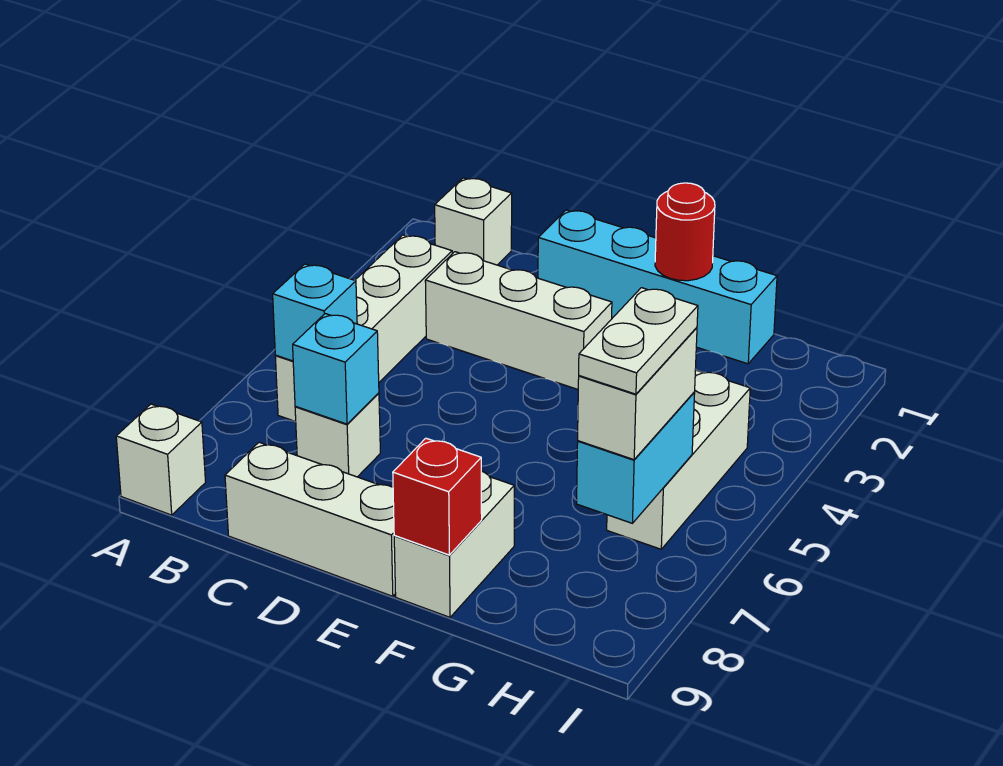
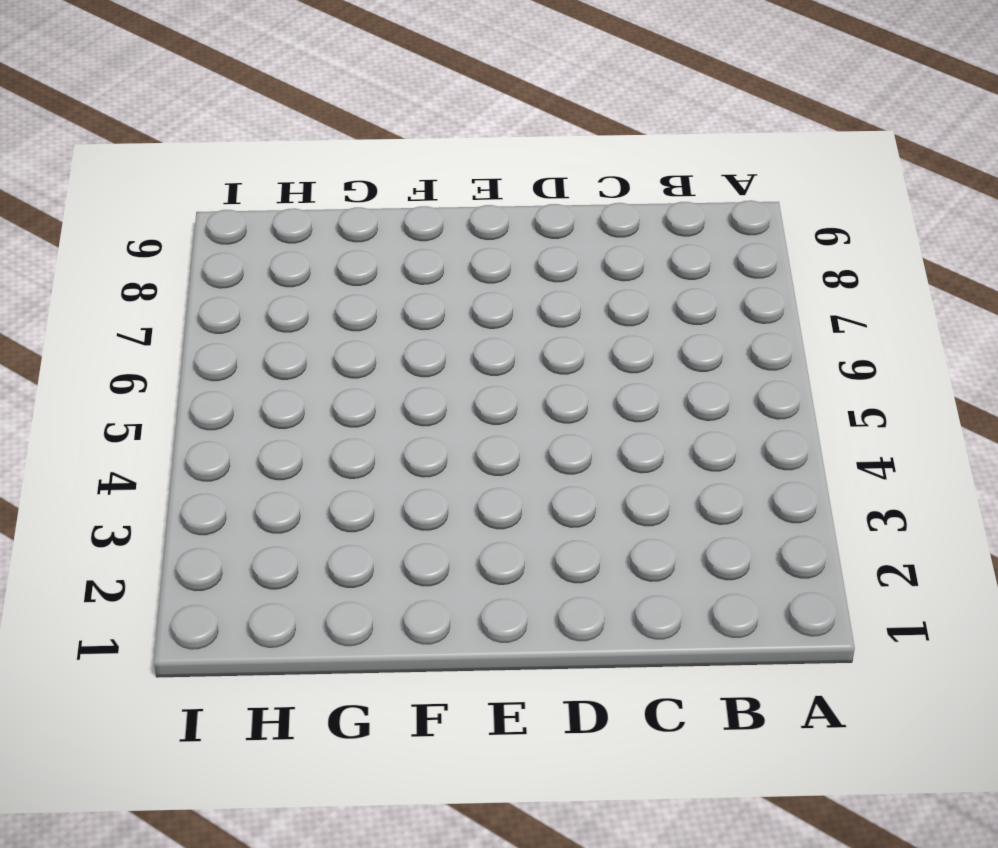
none -> white brick A9 level 1
none -> white brick B1 level 1
none -> white brick B3:B6 level 1

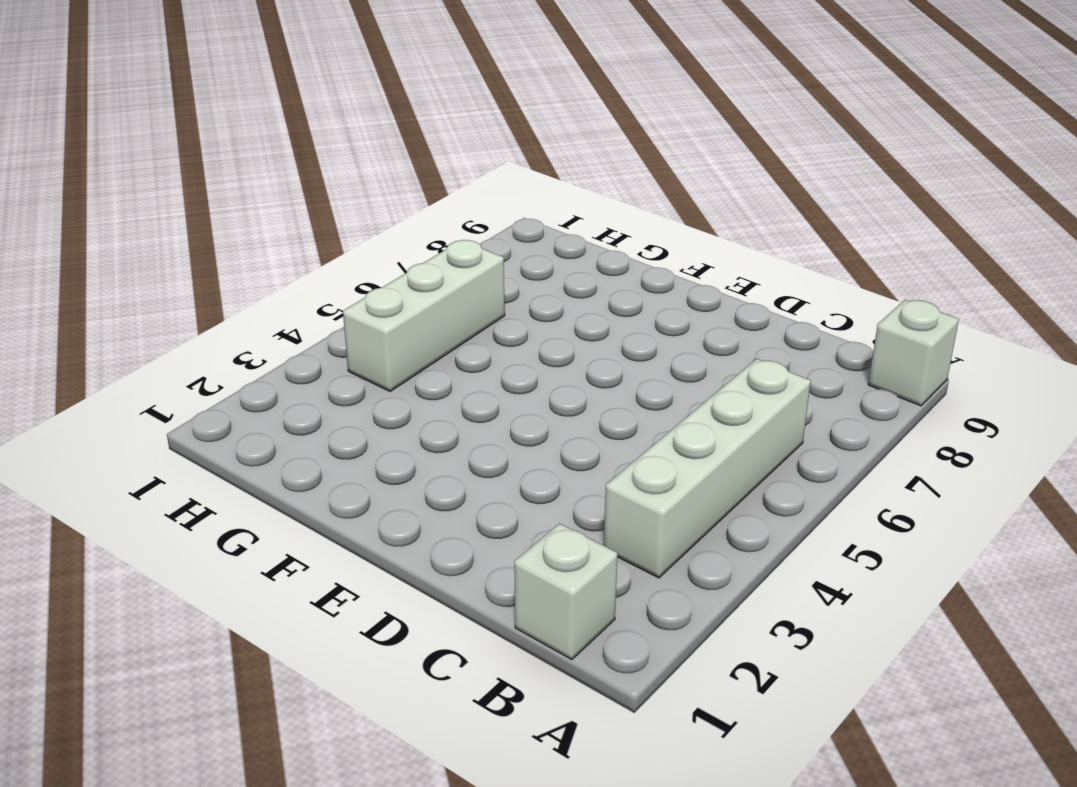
none -> white brick C3:E3 level 1
none -> white brick C7 level 1
none -> white brick C9:E9 level 1

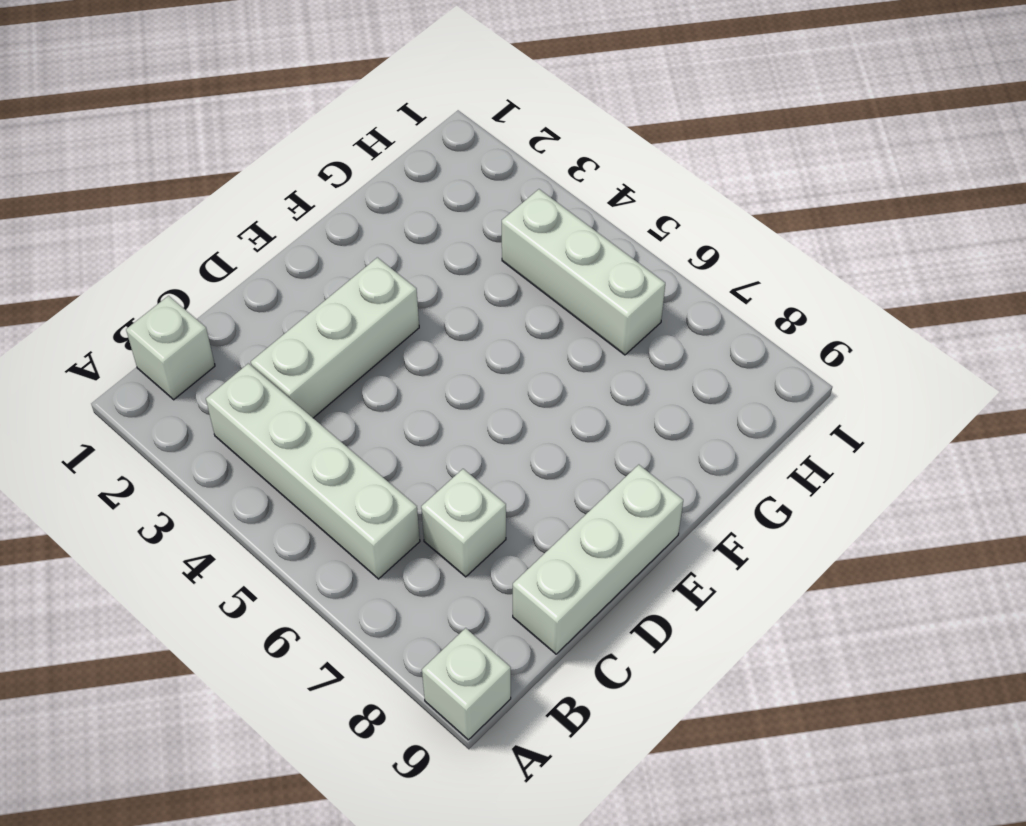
none -> cyan brick D1:G1 level 1
none -> white brick F8:F9 level 1
none -> cyan brick B6 level 2

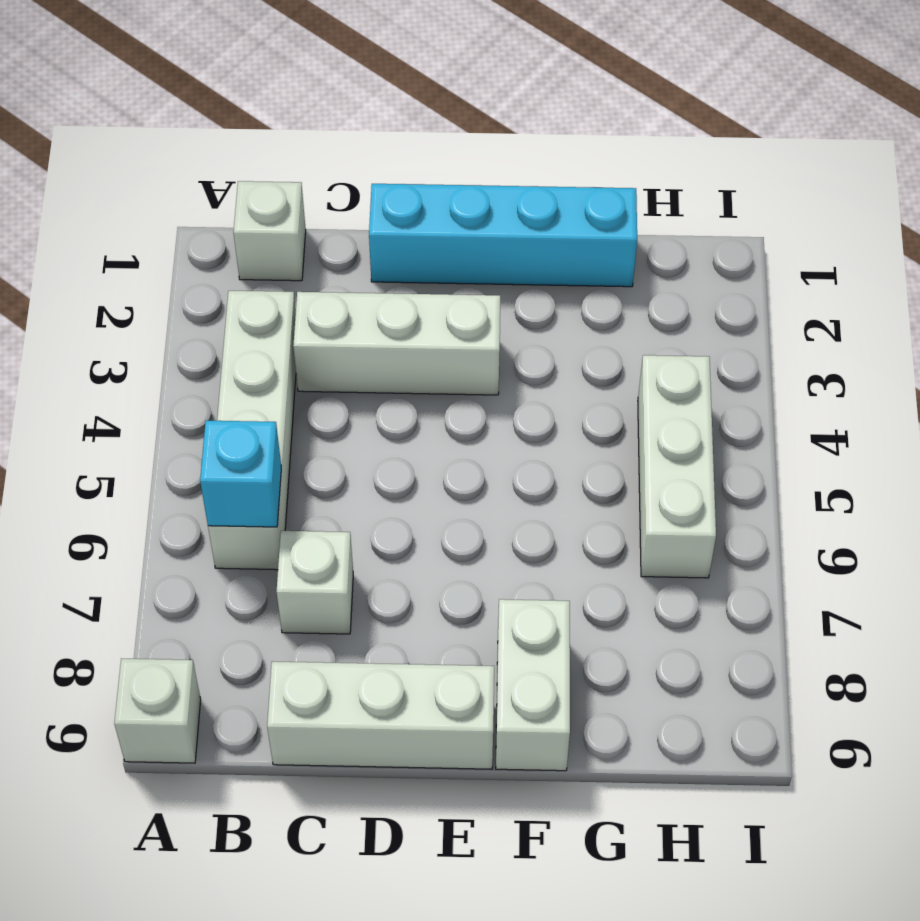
none -> cyan brick C7 level 2
none -> red round brick F1 level 2
none -> red brick F9 level 2

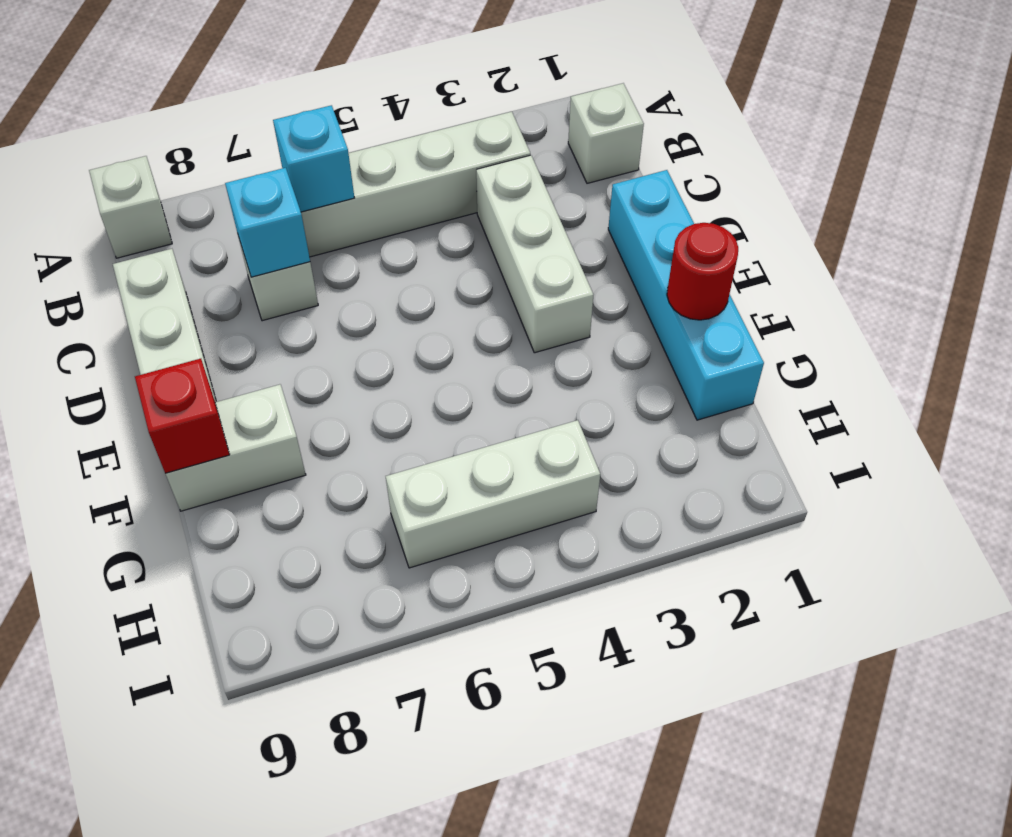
none -> cyan brick H6:H7 level 2
none -> white brick H6:H7 level 3
none -> white plate H6:H7 level 4

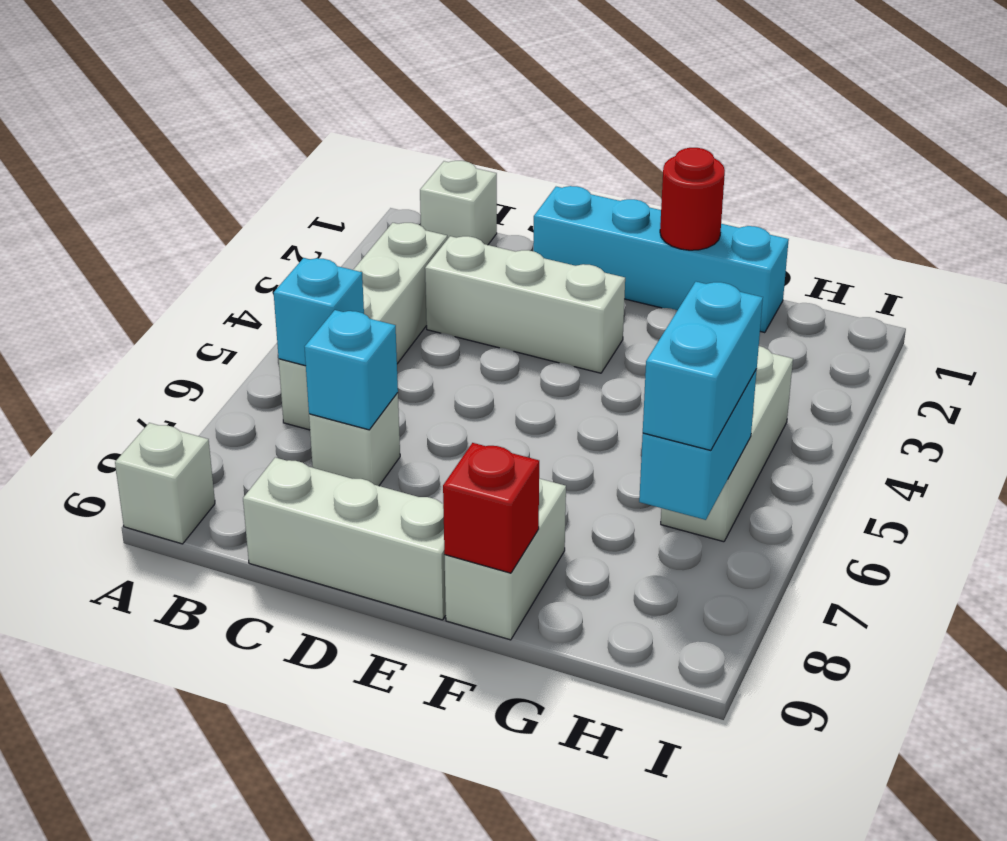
cyan brick H6:H7 level 3 -> white brick H6:H7 level 3
none -> white plate H6:H7 level 4

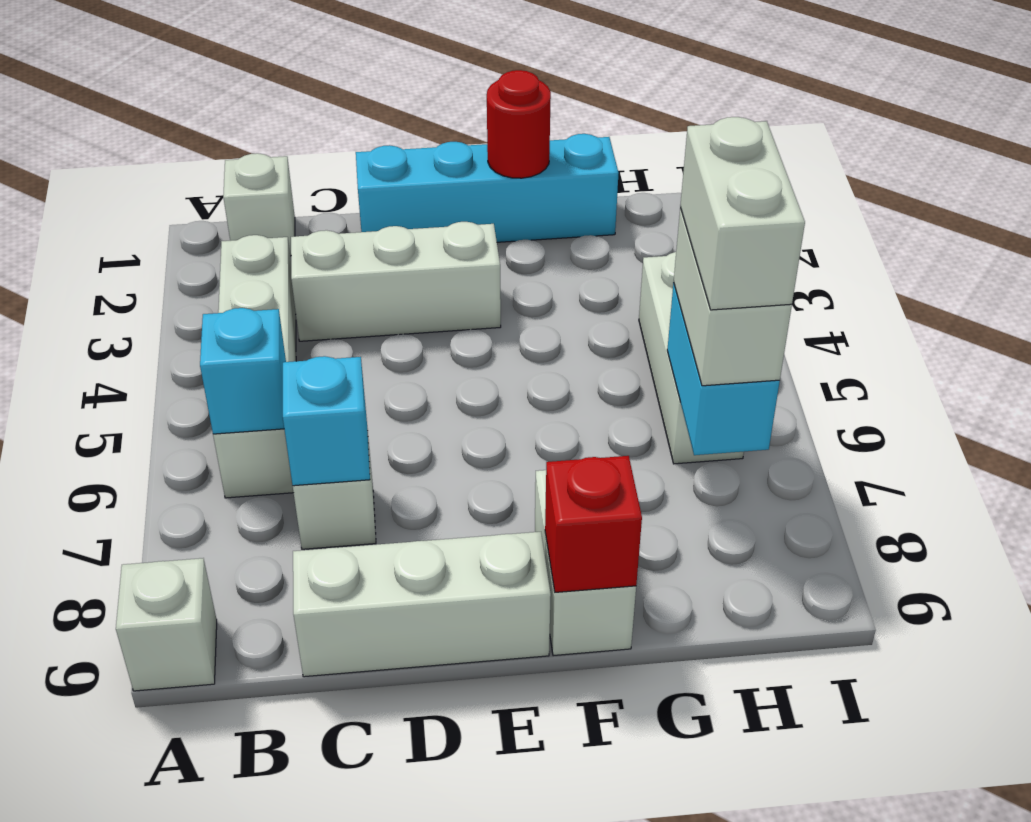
white brick H6:H7 level 4 -> white plate H6:H7 level 4

